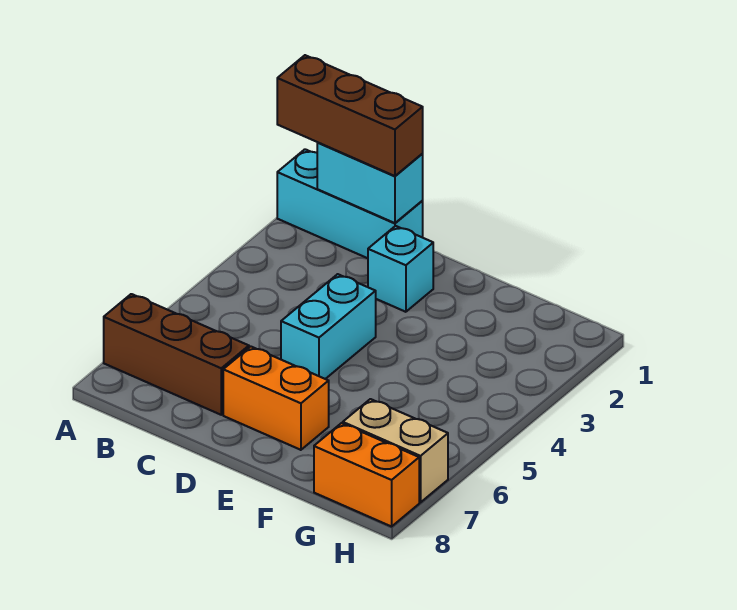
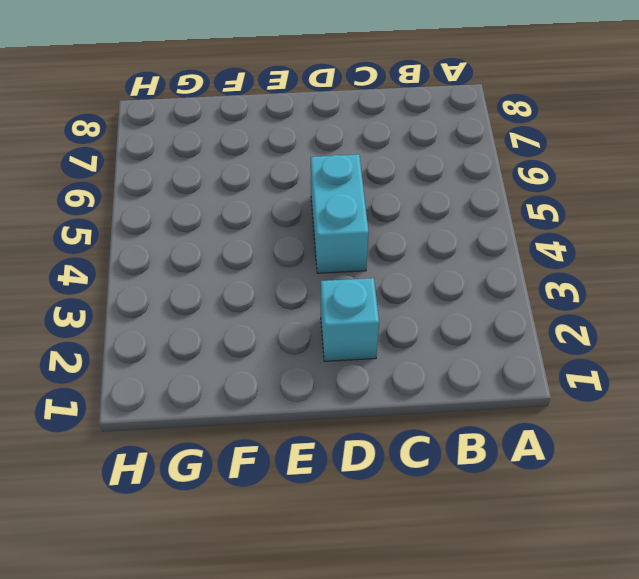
none -> cyan brick A1:C1 level 1
none -> brown brick A7:C7 level 1

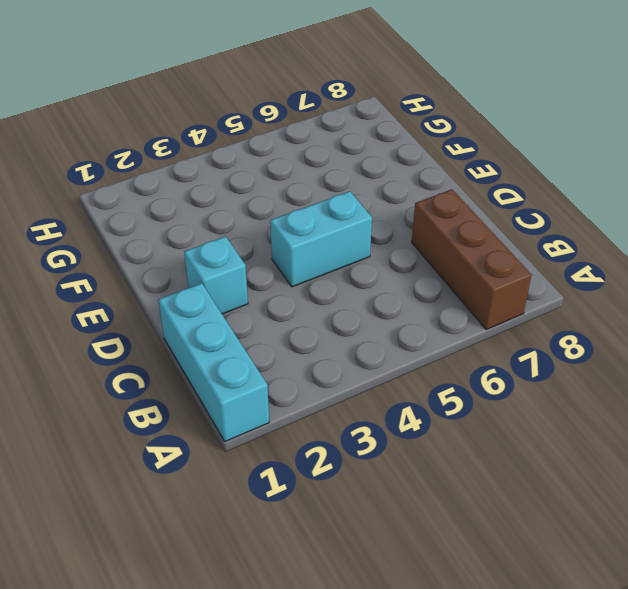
none -> orange brick D7:E7 level 1
none -> tan brick G7:H7 level 1

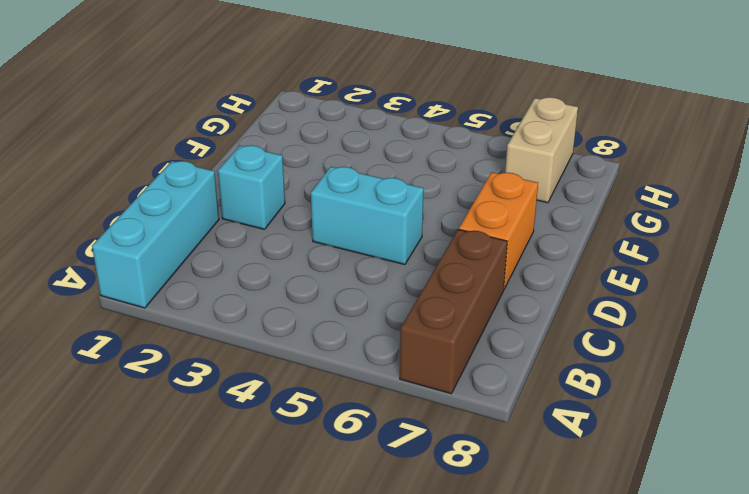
none -> orange brick G8:H8 level 1
none -> cyan brick B1:C1 level 2

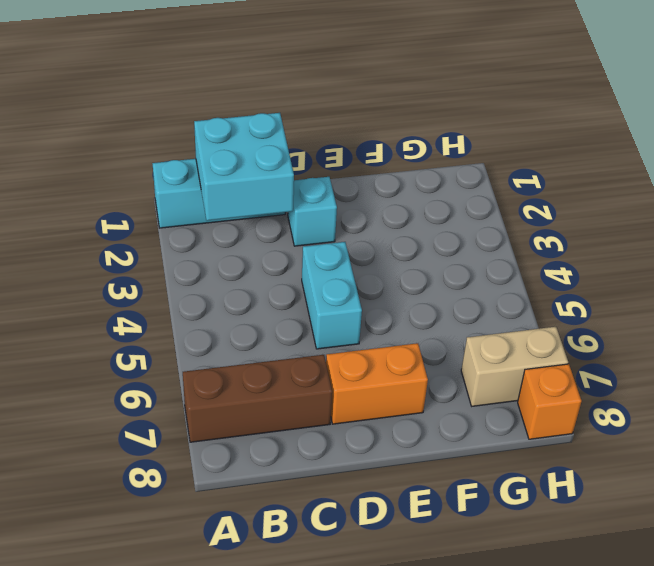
cyan brick B1:C2 level 2 -> cyan brick B1:C1 level 2
orange brick H8 level 1 -> orange brick G8:H8 level 1
none -> brown brick A1:C1 level 3

